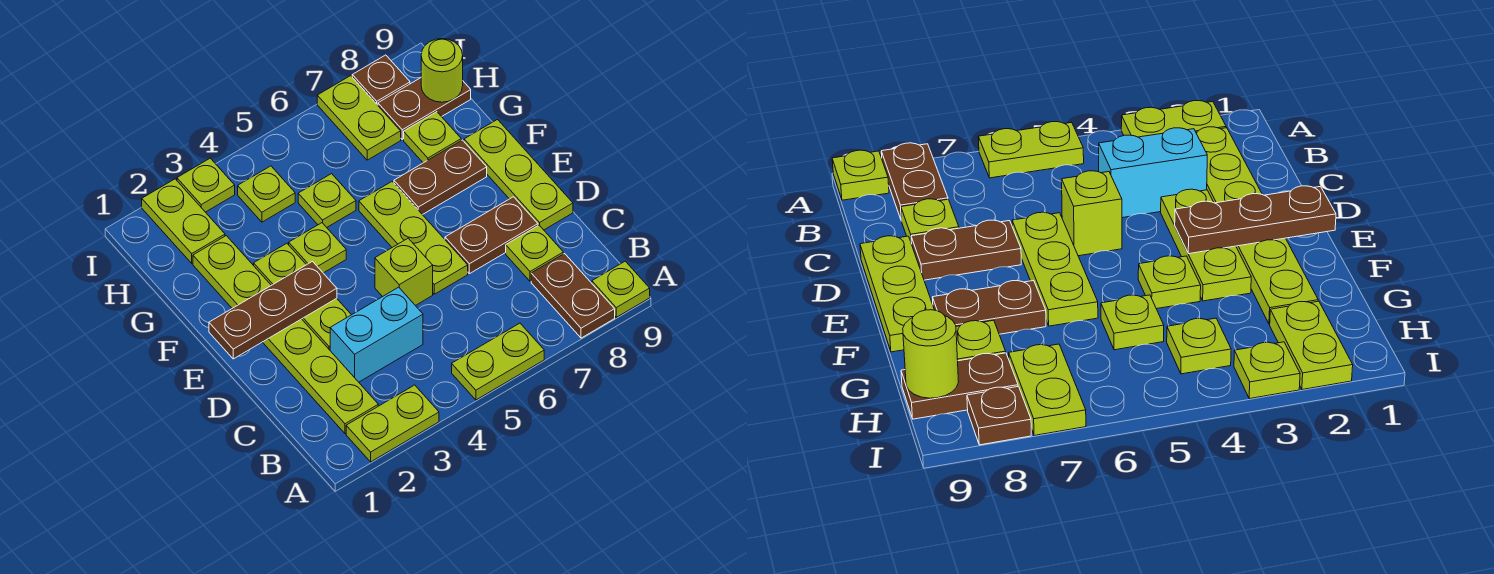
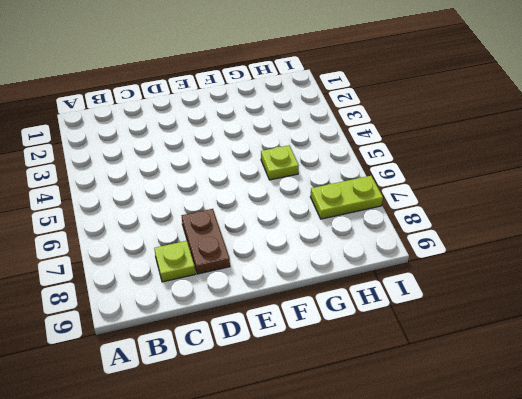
none -> lime plate A2:A3 level 1
none -> lime plate A5:A6 level 1
none -> brown plate A8:B8 level 1

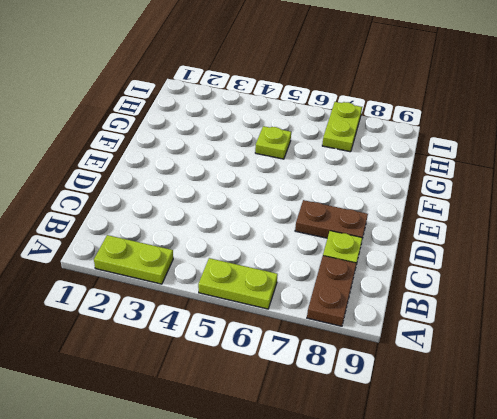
none -> lime plate A9 level 1
none -> lime plate B2:G2 level 1
none -> cyan brick C3:C4 level 1

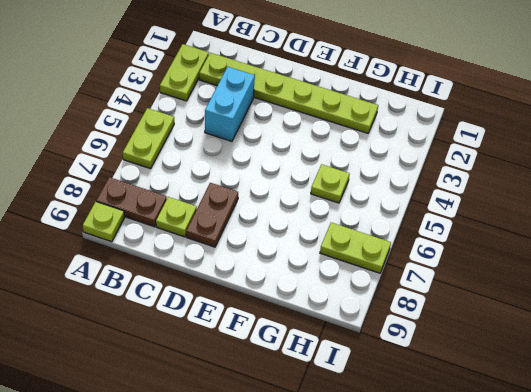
none -> lime plate D3:F3 level 1
none -> lime brick D5 level 1
none -> lime plate D6:F6 level 1

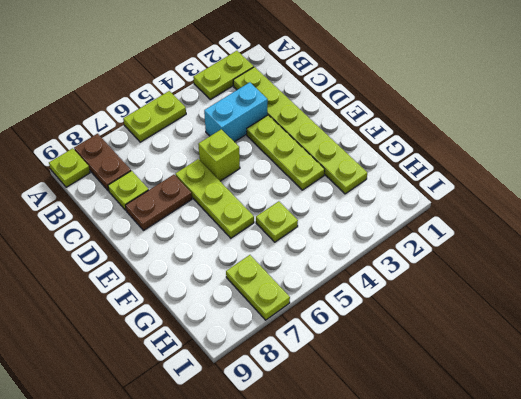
none -> lime plate D9:F9 level 1
none -> lime plate F4 level 1
none -> brown plate F7:F8 level 1

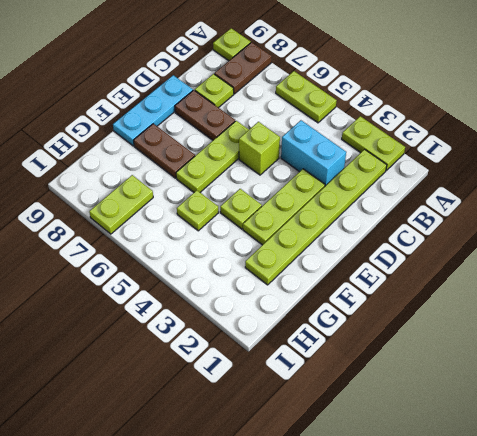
cyan plate D9:F9 level 1 -> lime plate D9:F9 level 1
none -> lime plate G8 level 1
none -> lime plate H2:I2 level 1
none -> lime plate H4 level 1

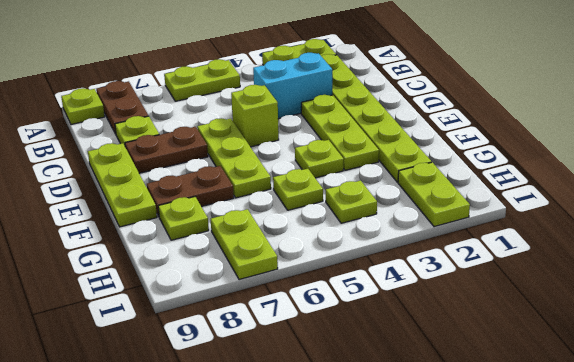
none -> brown plate H8:H9 level 1
none -> lime plate I3 level 1
none -> brown plate I8 level 1

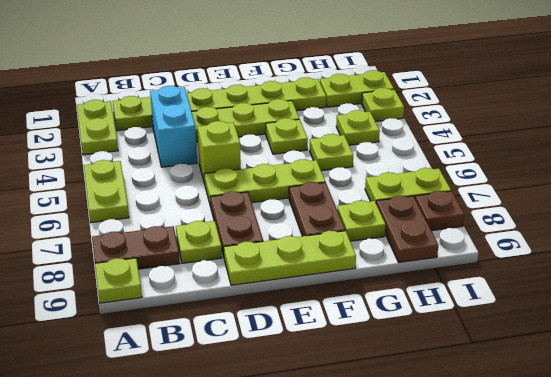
none -> brown plate E1:E3 level 2
none -> lime round brick H9 level 2

